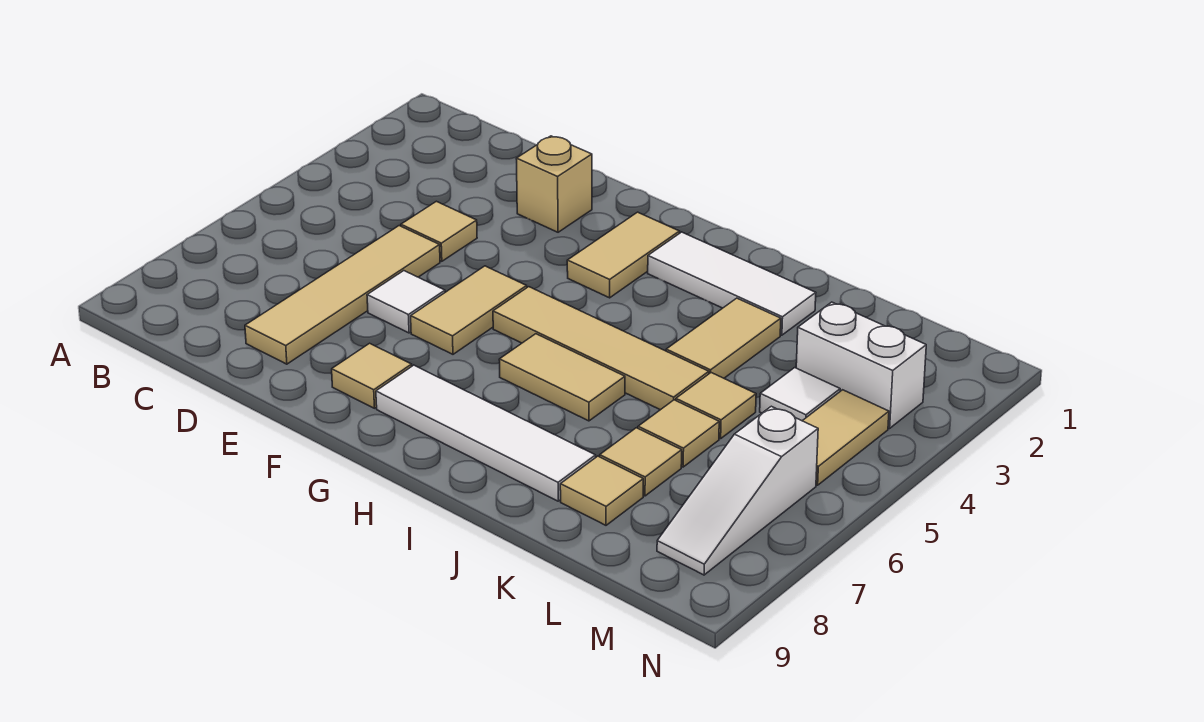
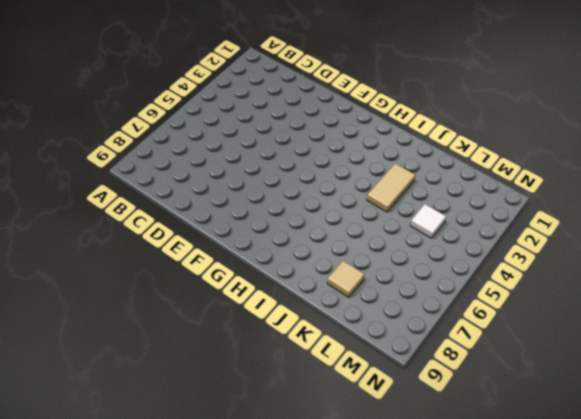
none -> tan tile D4 level 1
none -> tan tile D5:D8 level 1
none -> tan brick E2 level 1

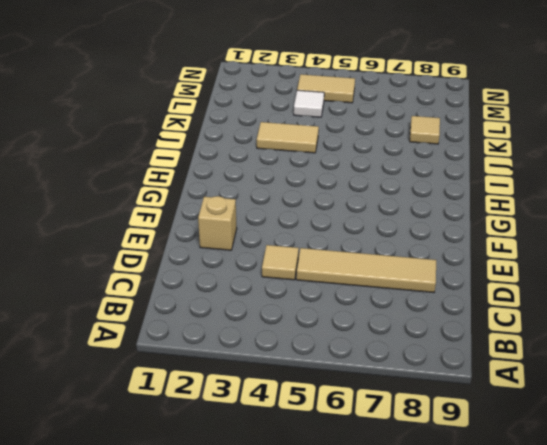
none -> white tile E6 level 1
none -> tan tile F5:F6 level 1
none -> tan tile F8 level 1

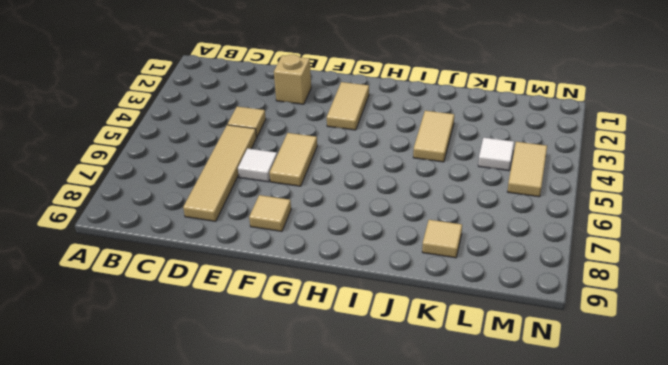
none -> tan tile G5:J5 level 1
none -> white tile G8:J8 level 1
none -> white tile H2:J2 level 1

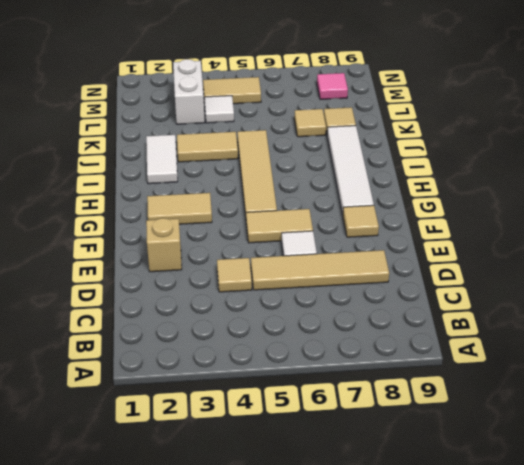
white tile I2:J2 level 1 -> white tile H2:J2 level 1
pink tile M8 level 1 -> white slope M6:M8 level 1 top 6
none -> tan tile H6:I6 level 1
none -> tan tile K5 level 1
none -> tan tile K6 level 1

